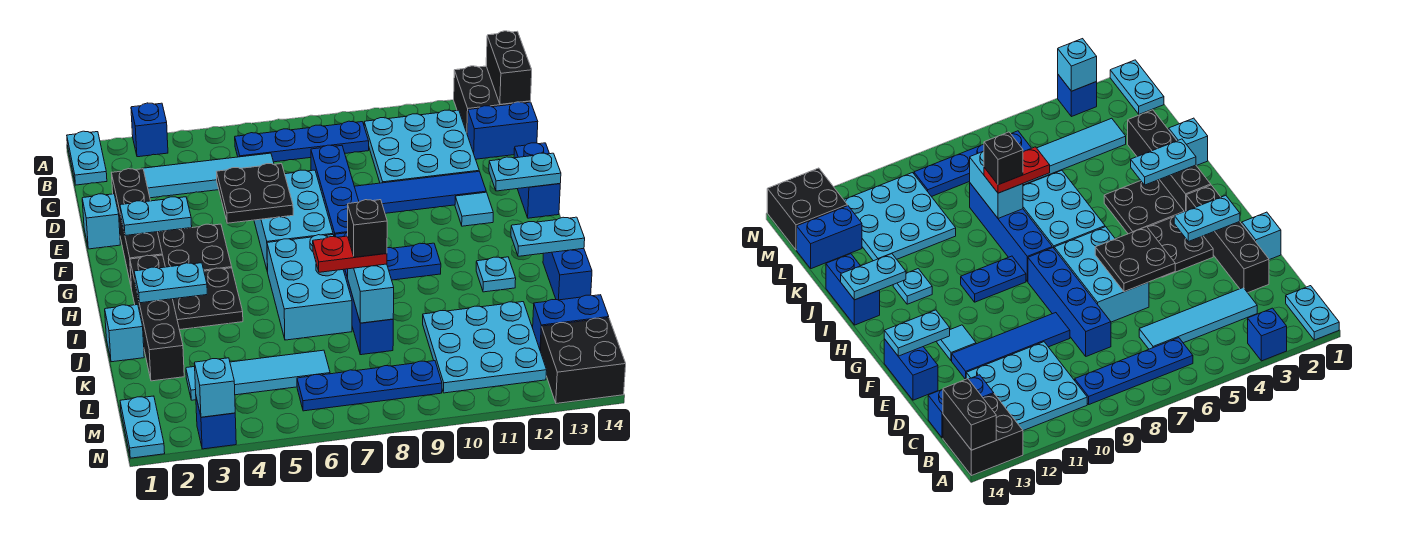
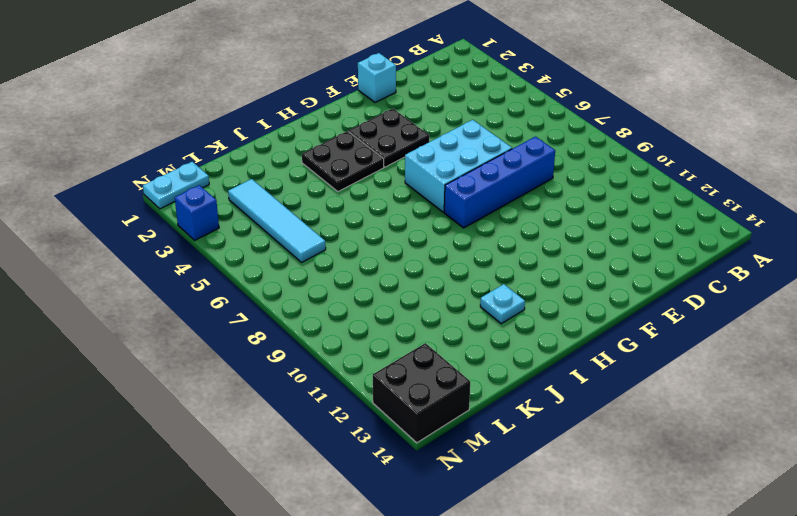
none -> cyan plate A1:B1 level 1
none -> blue brick A3 level 1
none -> black brick A13:B14 level 1
none -> blue plate B6:B9 level 1

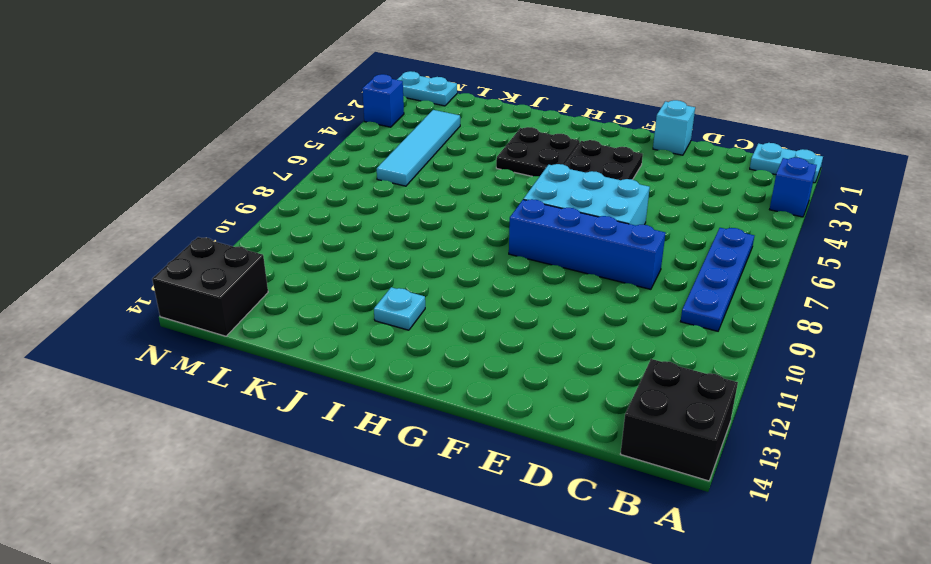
none -> cyan plate B10:D12 level 1
none -> cyan tile C3:C6 level 1
none -> blue brick C13:C14 level 1
none -> black brick D2:G2 level 1

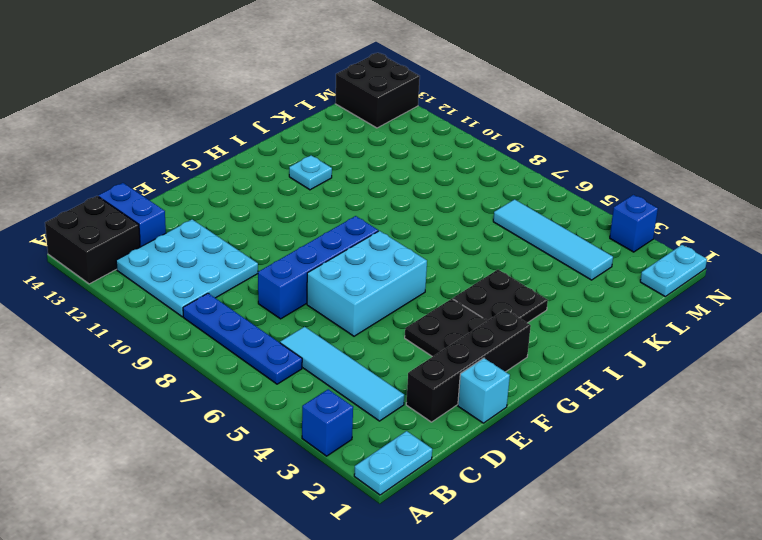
none -> blue tile E9:E12 level 1
none -> blue brick E14:F14 level 1
none -> cyan tile F12 level 1
none -> black brick H2:K2 level 1

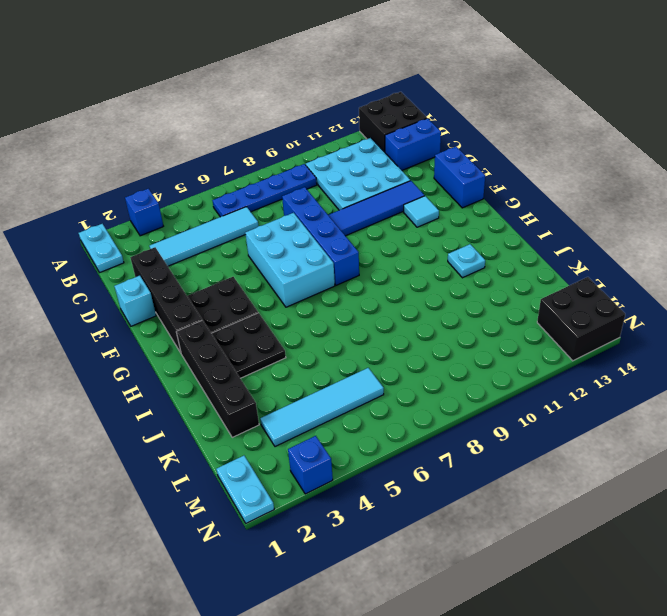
none -> cyan brick H6:J7 level 1
none -> blue brick H8:K8 level 1
none -> blue plate H9:H10 level 1
none -> blue brick I14:J14 level 1

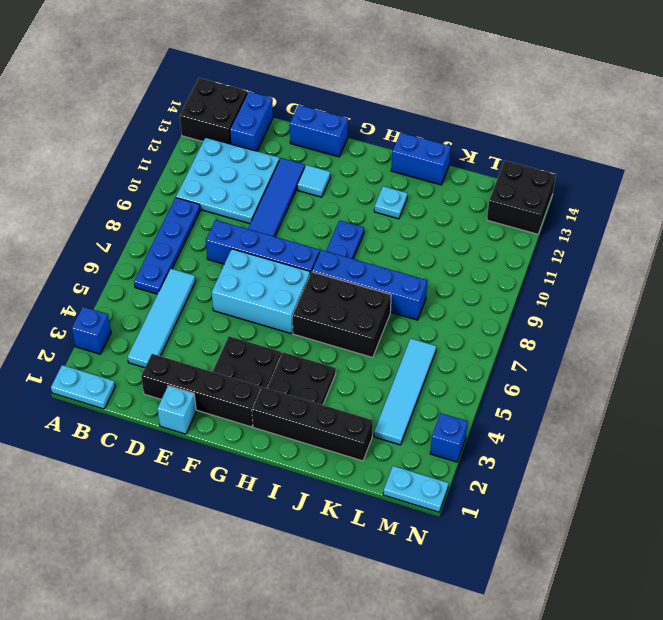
black brick H6:J7 level 1 -> cyan brick H6:J7 level 1
none -> cyan brick J1 level 1
none -> cyan plate K10:M12 level 1
none -> blue brick L13:L14 level 1
none -> blue plate M6:M9 level 1

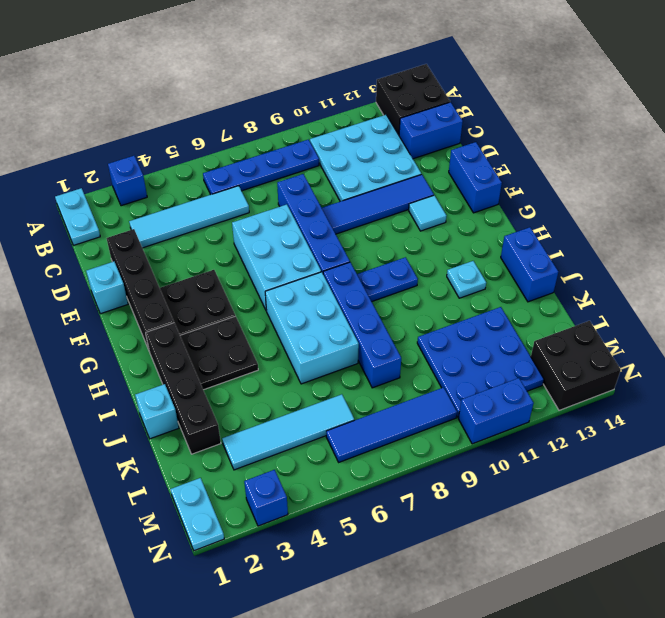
blue plate K10:M12 level 1 -> cyan plate K10:M12 level 1
blue tile M6:M9 level 1 -> blue plate M6:M9 level 1
blue brick N10:N11 level 1 -> blue brick L13:L14 level 1
none -> black brick A14:B14 level 2
none -> black plate E5:F6 level 2
none -> cyan plate F2:F3 level 2
none -> cyan plate F13:F14 level 2

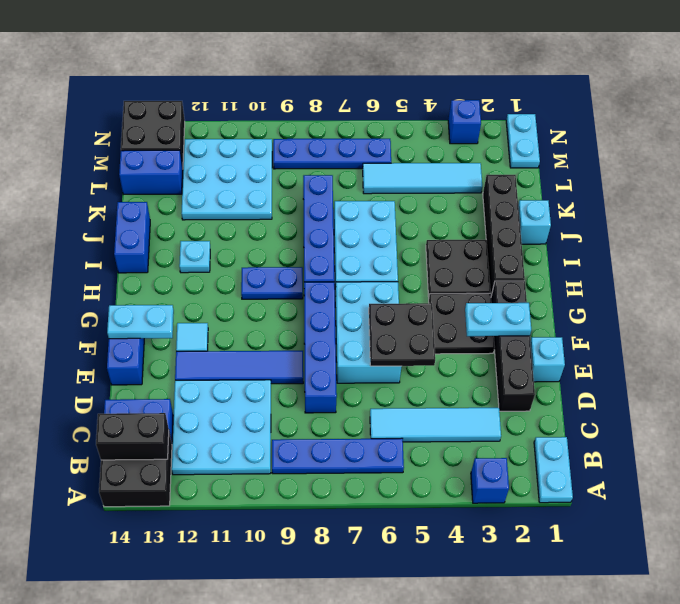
black brick B13:B14 level 2 -> black brick A14:B14 level 2
none -> cyan plate I2:I3 level 2
none -> cyan plate I13:I14 level 2
none -> cyan brick J8:K8 level 2
none -> cyan brick N3 level 2

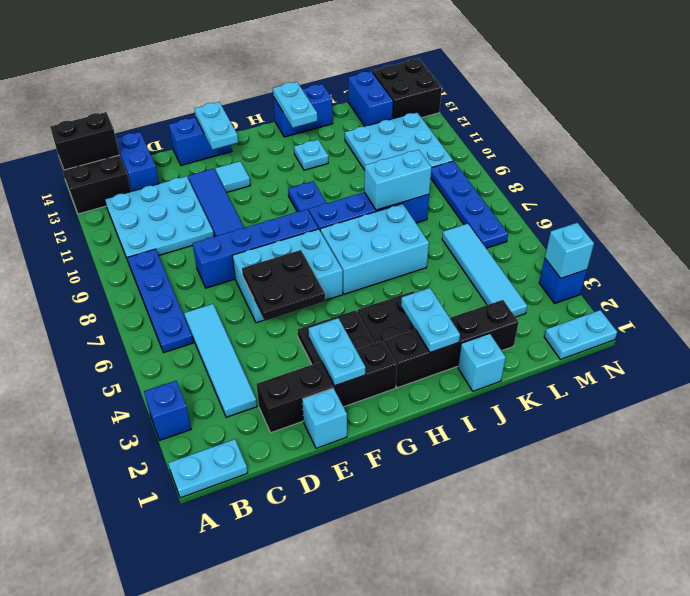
none -> red plate J7:J8 level 3
none -> black brick J8 level 4

